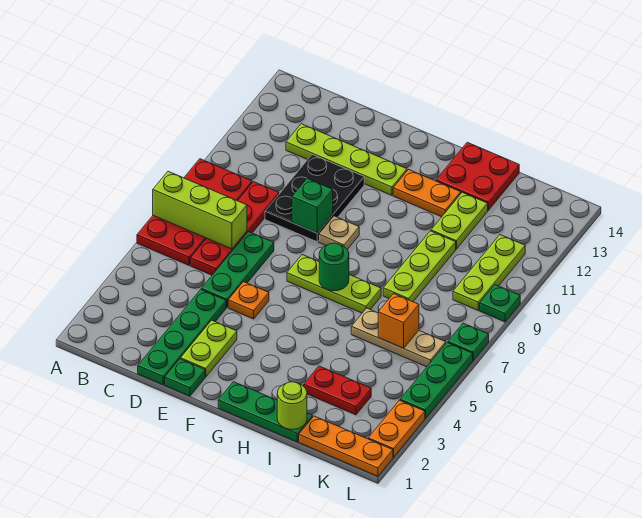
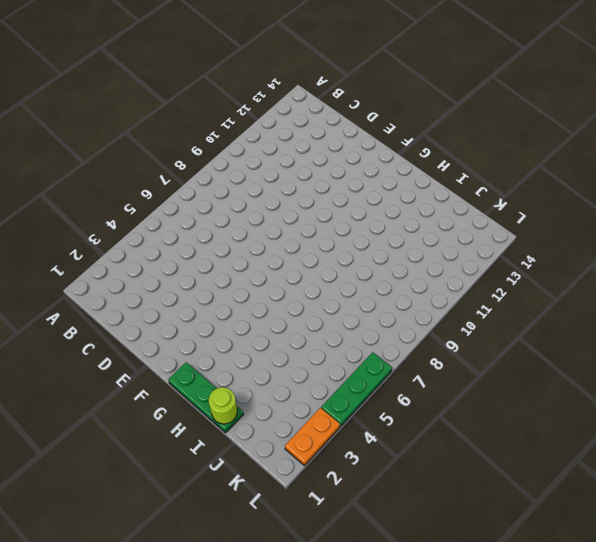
none -> red plate A6:B9 level 1
none -> red plate C6:C9 level 1
none -> lime plate C12:F12 level 1

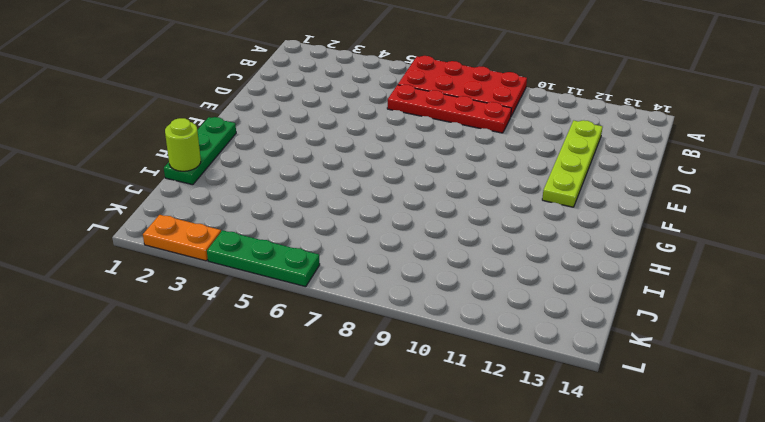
none -> green plate D1:D4 level 1
none -> green plate D5:D7 level 1
none -> black plate D9:E11 level 1

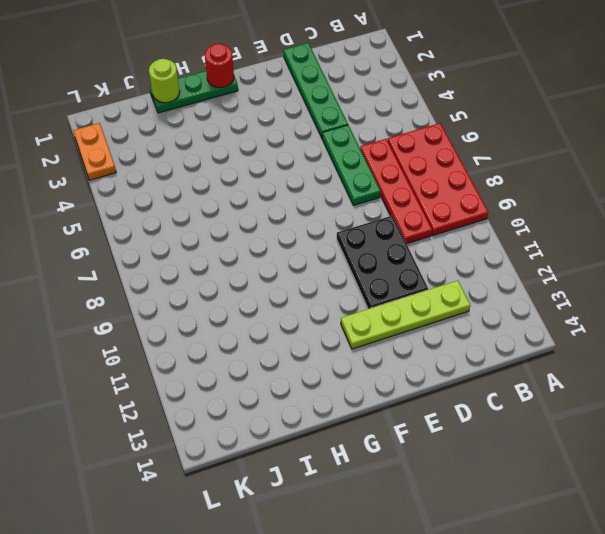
red round brick G1 level 2 -> none
none -> green plate E1 level 1
none -> lime plate E2:E3 level 1
none -> orange plate E5 level 1

